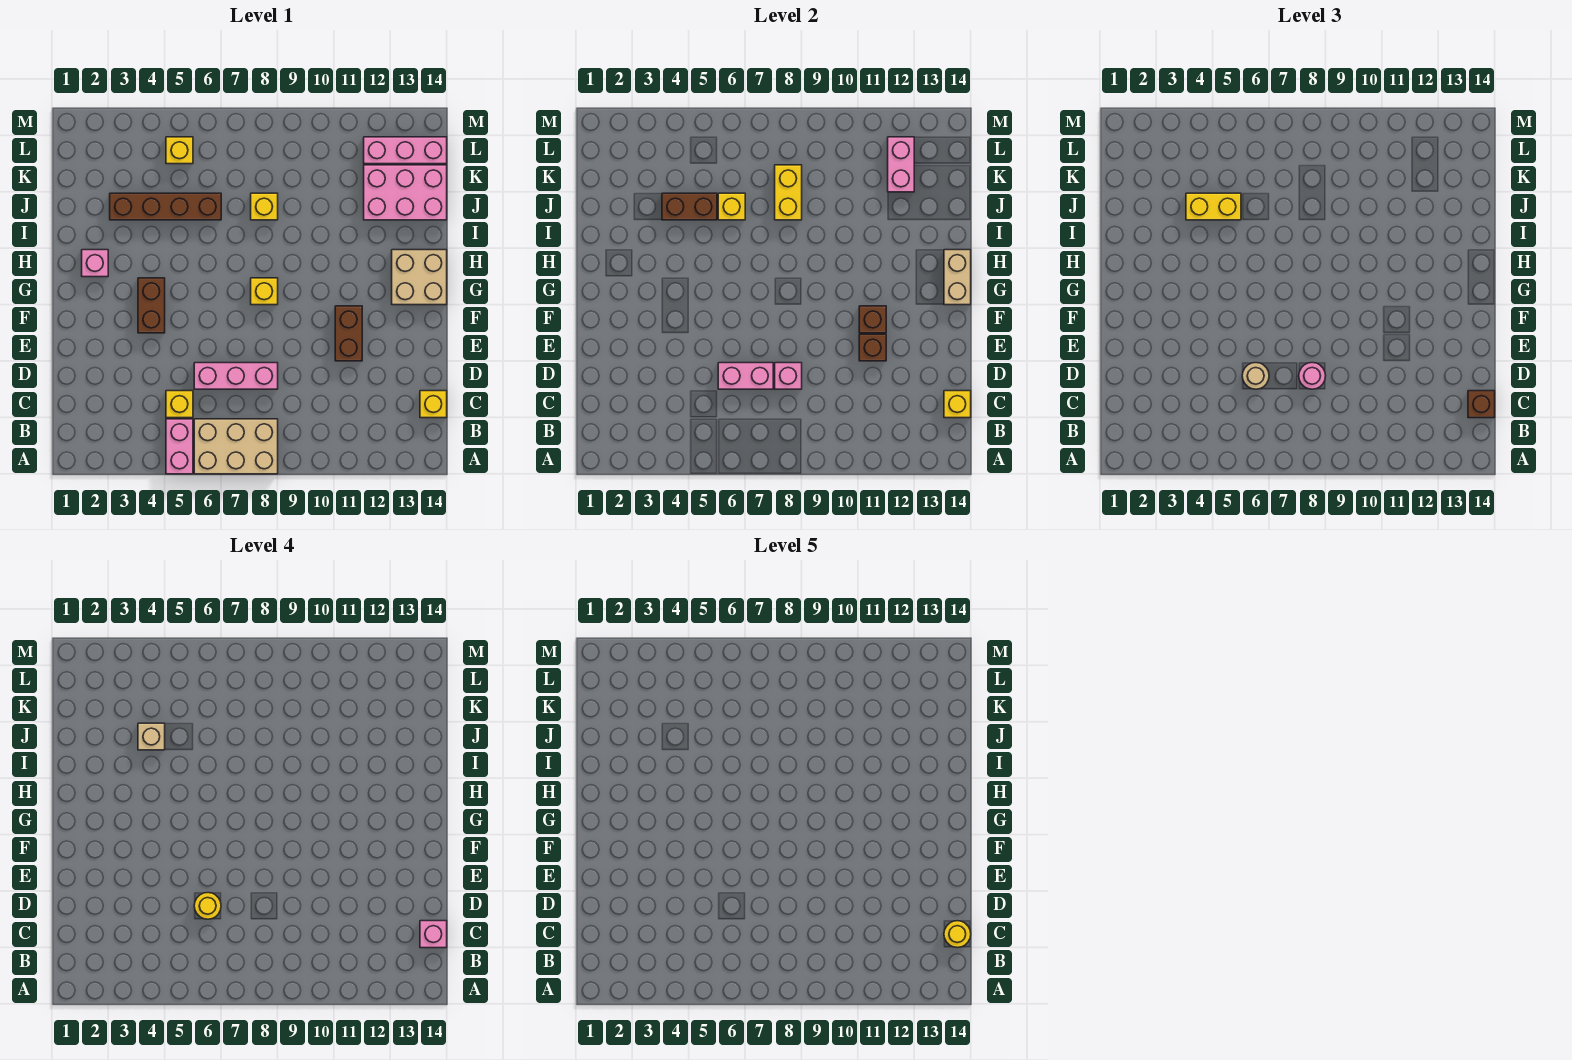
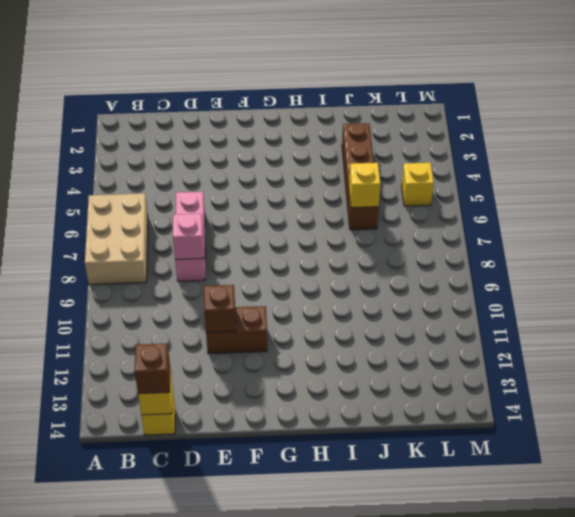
none -> pink brick A5:B5 level 1
none -> yellow brick C5 level 1
none -> brown brick F4:G4 level 1
none -> yellow brick G8 level 1

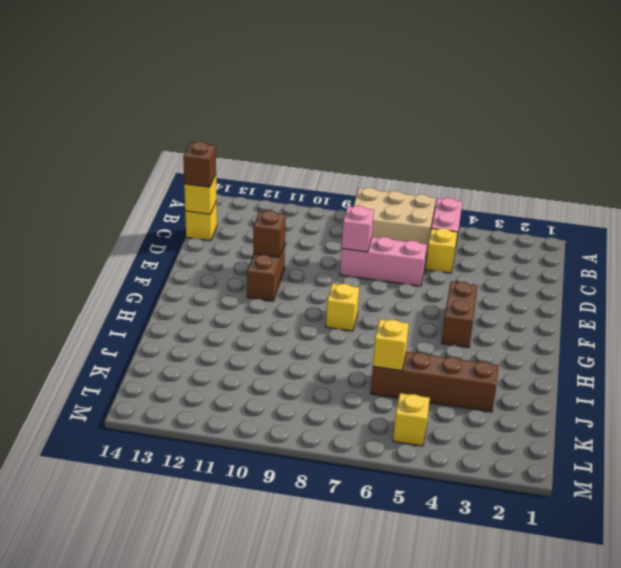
none -> tan brick G13:H14 level 1
none -> pink brick H2 level 1
none -> yellow brick J8 level 1
none -> pink brick J12:K14 level 1

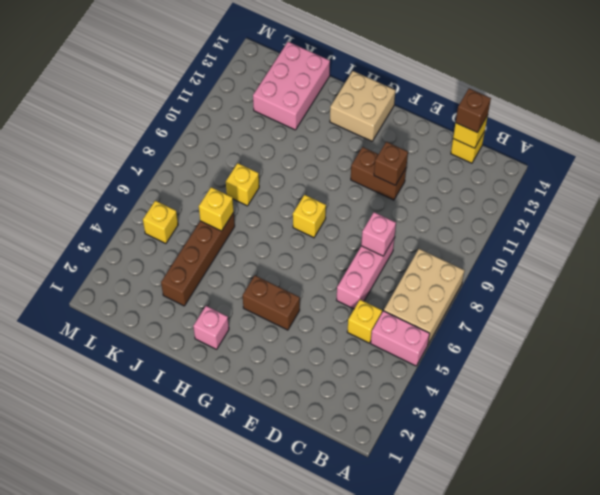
none -> pink brick L12:L14 level 1
none -> pink brick D6:D7 level 2
none -> brown brick F11 level 2
none -> tan brick G14:H14 level 2

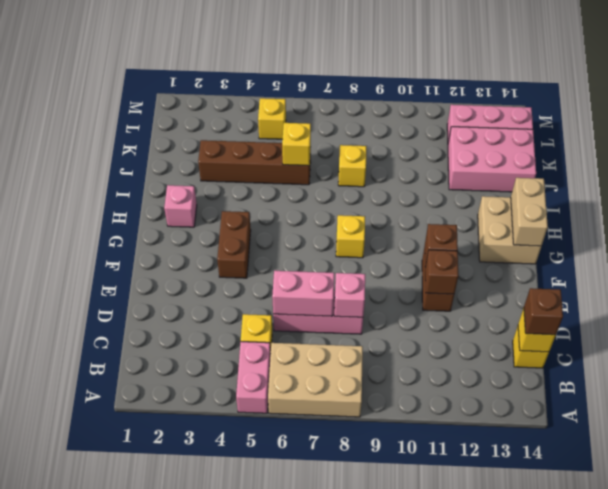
none -> brown brick J4:J5 level 2
none -> yellow brick J8:K8 level 2
none -> pink brick K12:L12 level 2
none -> tan round brick D6 level 3

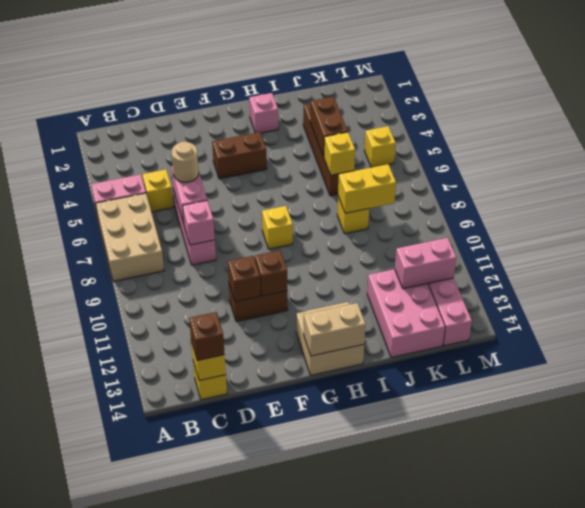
none -> pink round brick D8 level 3
none -> yellow brick J4:J5 level 3
none -> pink brick C14 level 4
none -> yellow round brick D6 level 4

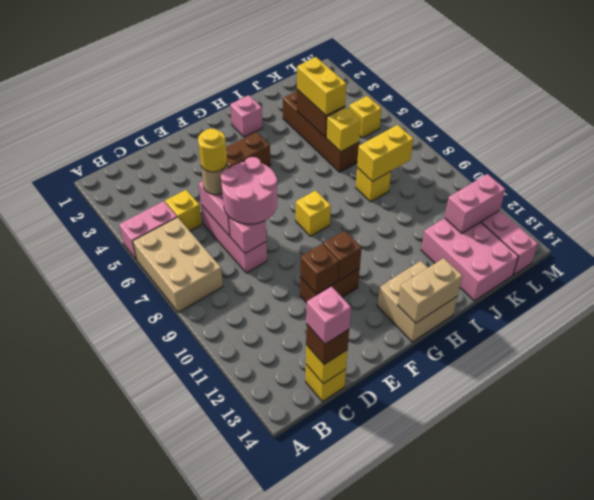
pink round brick D7:E8 level 3 -> pink round brick D8 level 3
none -> tan brick J4 level 4
none -> yellow round brick C14 level 5

